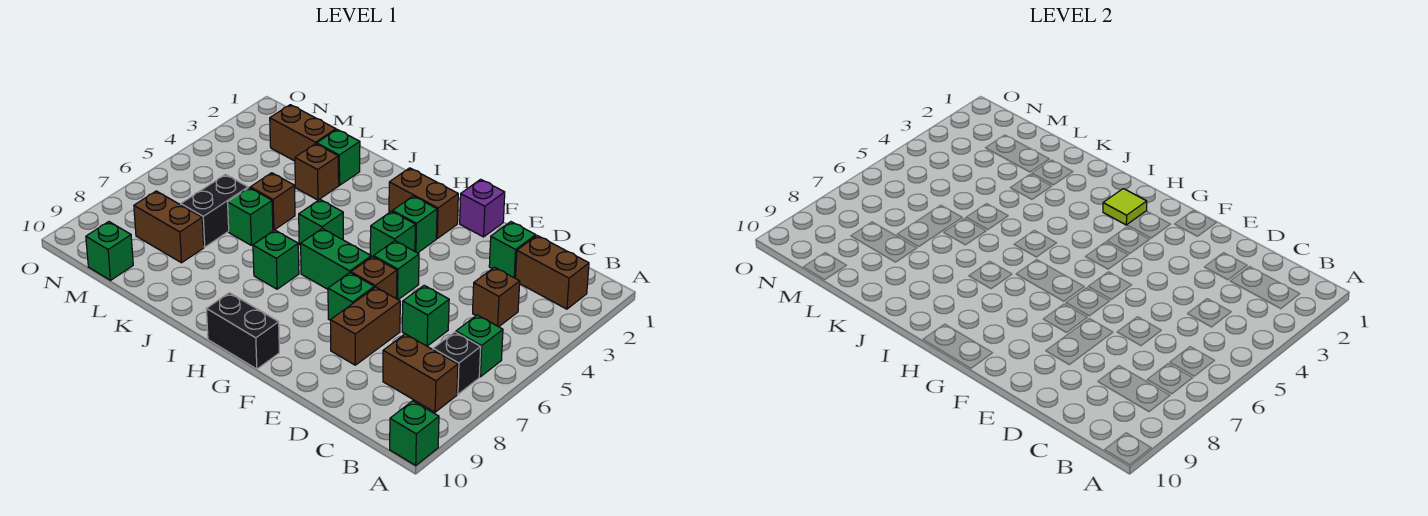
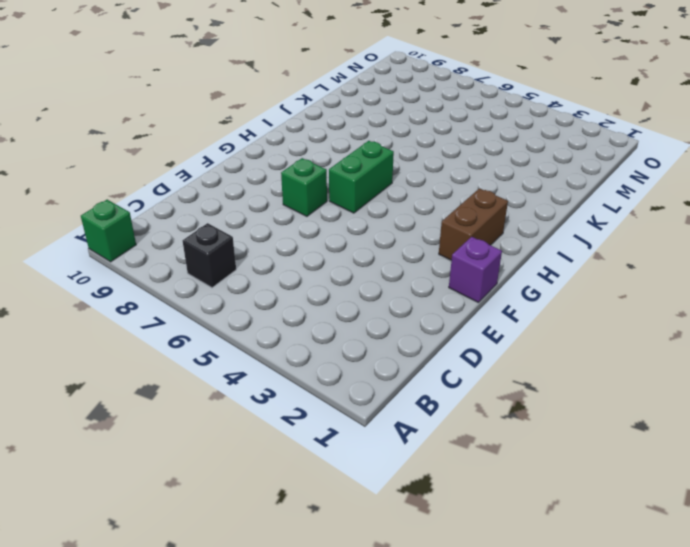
none -> brown brick B2:C2 level 1
none -> green brick B6 level 1
none -> brown brick B8:C8 level 1

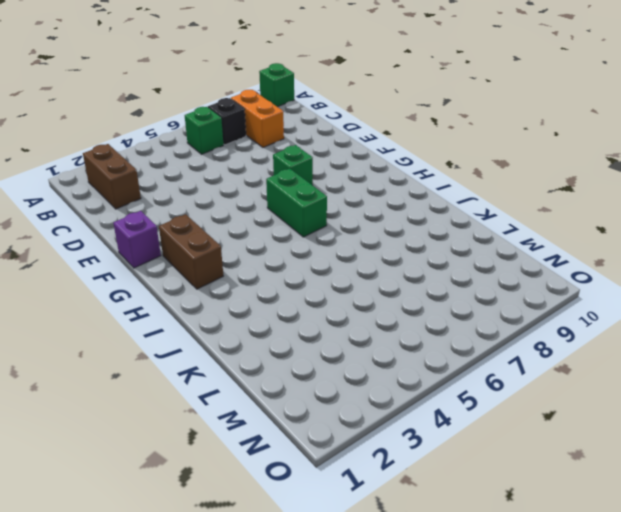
orange brick B8:C8 level 1 -> brown brick B8:C8 level 1
none -> brown brick C4 level 1
none -> green brick D2 level 1
none -> green brick D6 level 1

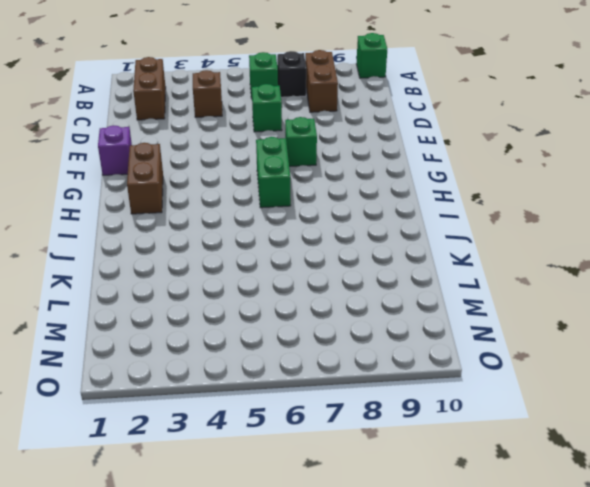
none -> green brick D2 level 1
none -> brown brick E7:E8 level 1
none -> green brick F5 level 1

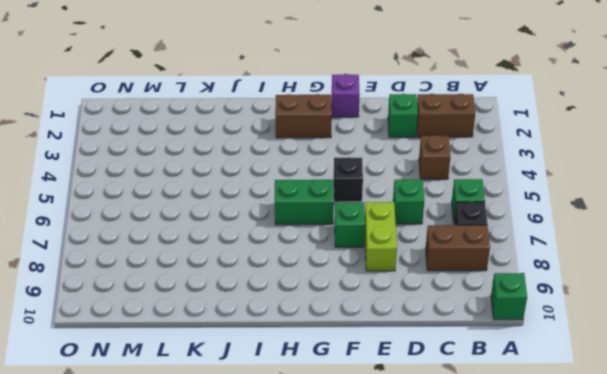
lime brick E7:E8 level 1 -> brown brick E7:E8 level 1
black brick F5 level 1 -> green brick F5 level 1
none -> brown brick F6 level 1
none -> green brick G3 level 1
none -> green brick G4 level 1

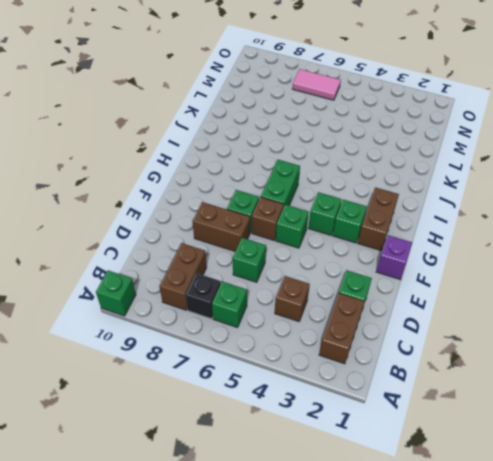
pink tile N6:N7 level 1 -> none
none -> black brick G10:H10 level 1
none -> green brick I5 level 1
none -> green brick I7 level 1

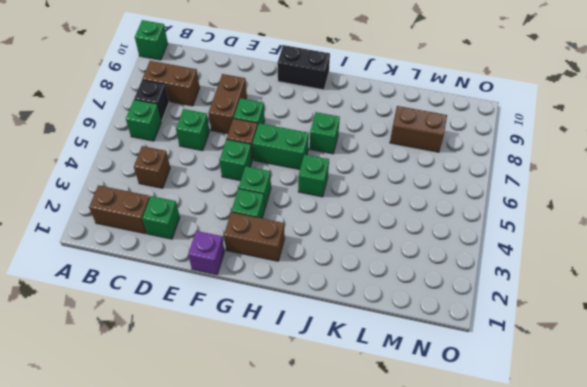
none -> green brick K2 level 1
none -> brown brick K3 level 1
none -> brown brick K5 level 1

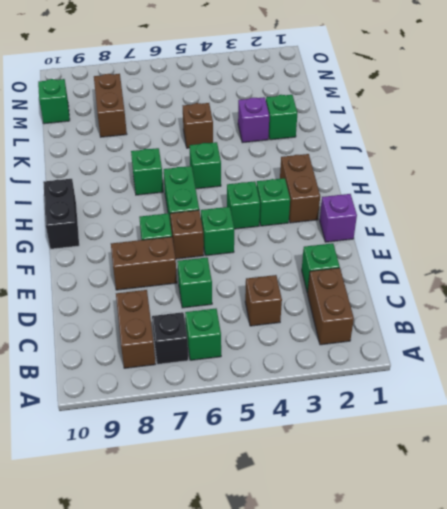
purple brick K3 level 1 -> brown brick K3 level 1
none -> green brick A10 level 1
none -> green brick K6 level 1
none -> brown brick L2:M2 level 1

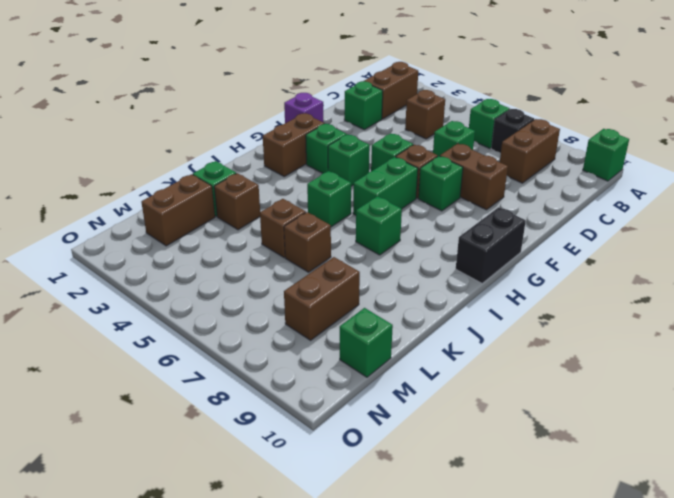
brown brick K6 level 1 -> green brick K6 level 1
none -> black brick L6:L7 level 1
none -> lime tile H2 level 2

